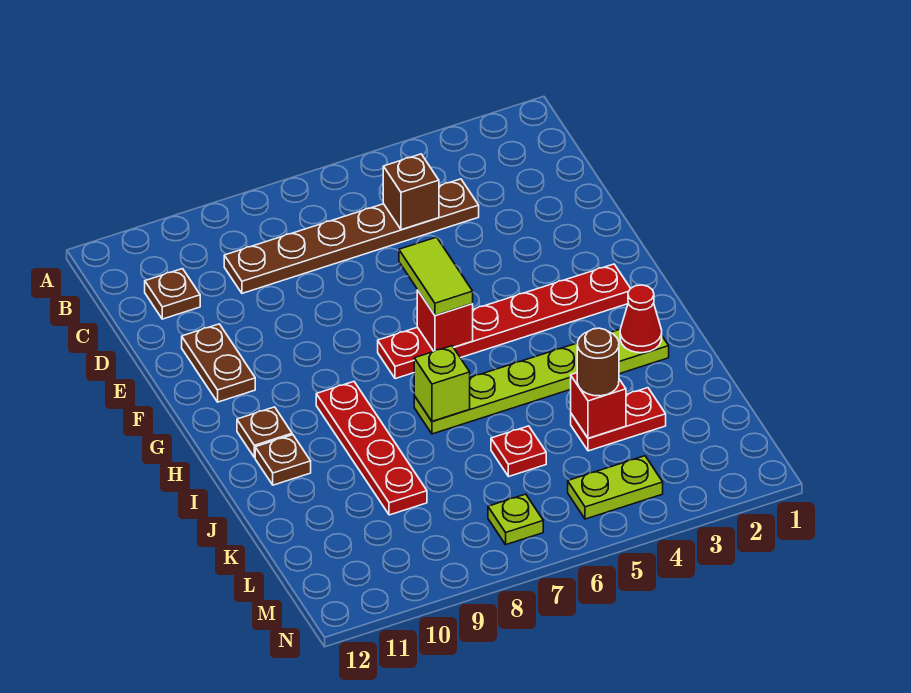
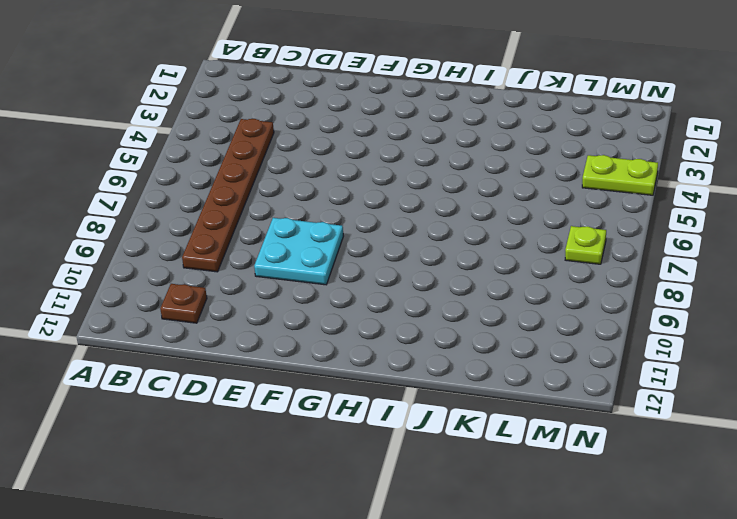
cyan plate E8:F9 level 1 -> none
lime plate M4:N4 level 1 -> lime plate M4:M5 level 1
none -> brown plate E11:F11 level 1
none -> red plate G2:G7 level 1
none -> red plate H9:K9 level 1

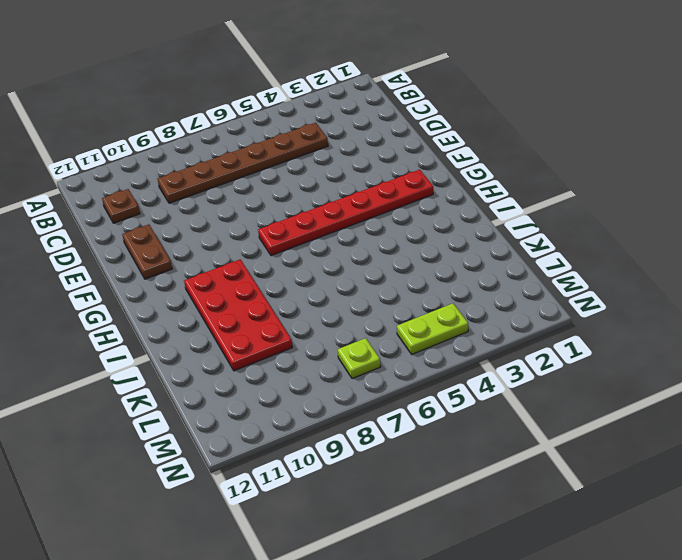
red plate H9:K10 level 1 -> red plate H9:K9 level 1
none -> brown plate H11 level 1
none -> lime plate I2:I7 level 1
none -> brown plate I11 level 1

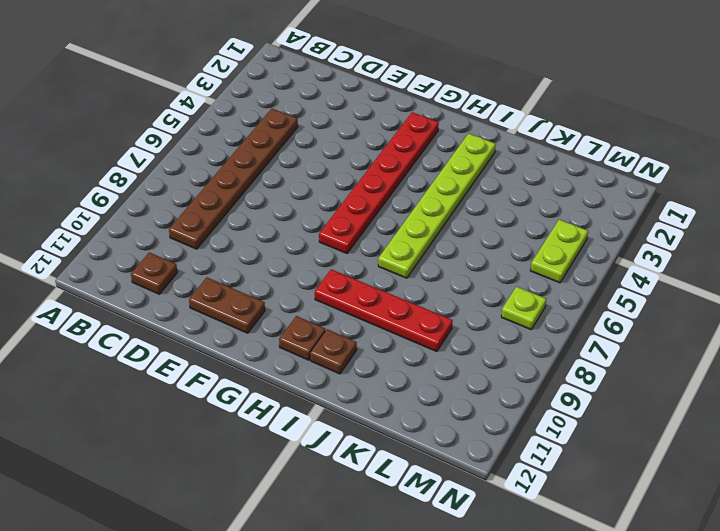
none -> red plate K3:K4 level 1
none -> red plate K6 level 1
none -> brown brick C5 level 2

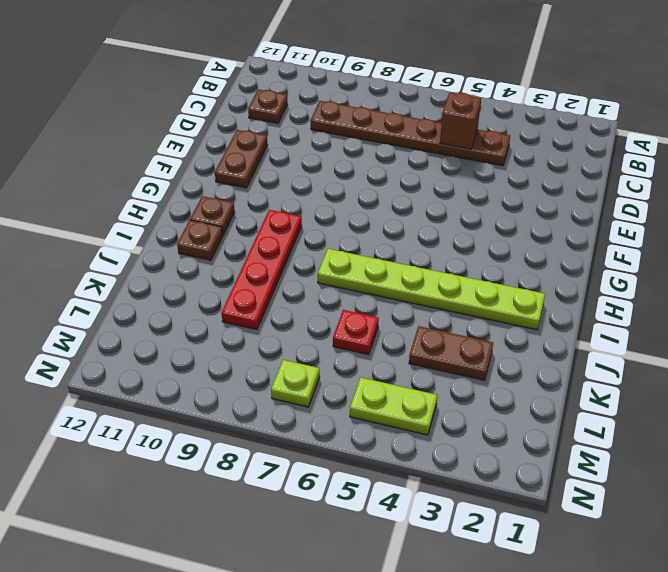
brown plate K3:K4 level 1 -> red plate K3:K4 level 1
none -> red plate G2:G7 level 1
none -> red brick G6 level 2
none -> red cone I2 level 2

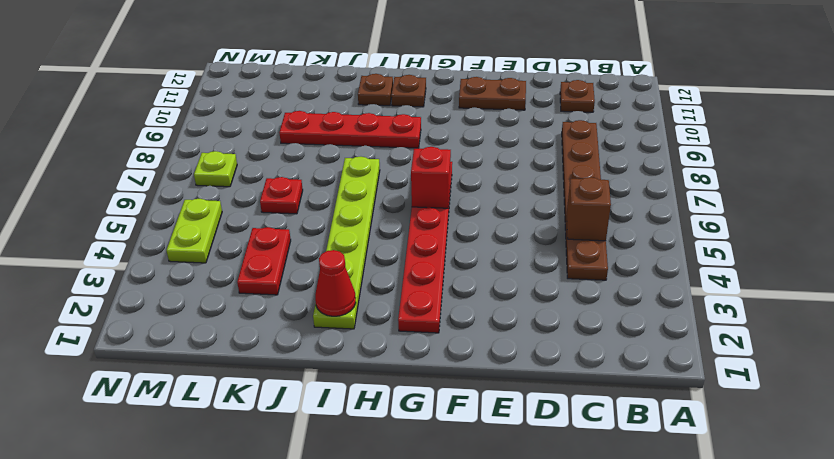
none -> lime brick I7 level 2
none -> red brick K4 level 2
none -> lime tile F6:G6 level 3

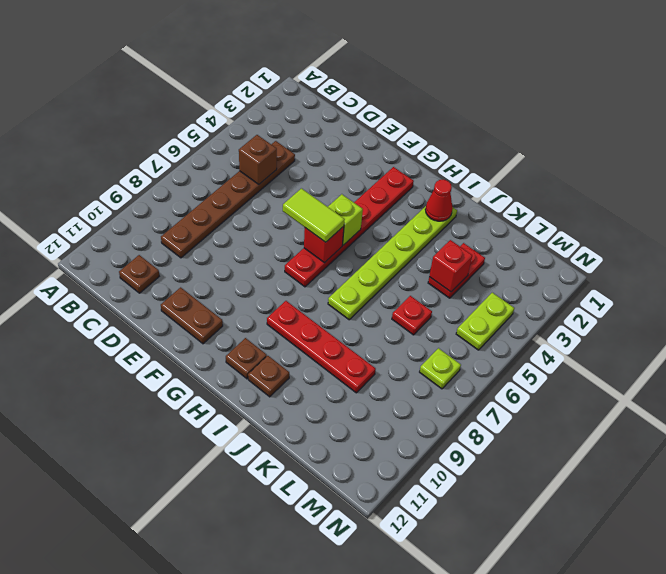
lime brick G5 level 2 -> lime brick I7 level 2
none -> brown round brick K4 level 3

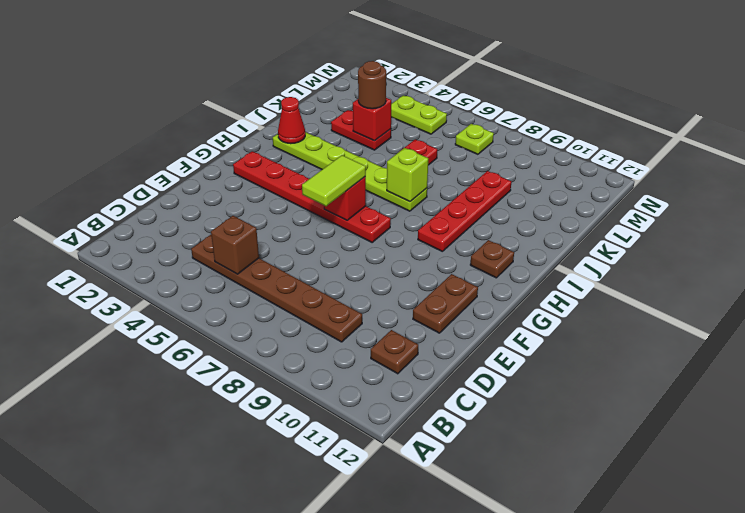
none -> brown plate I11 level 1

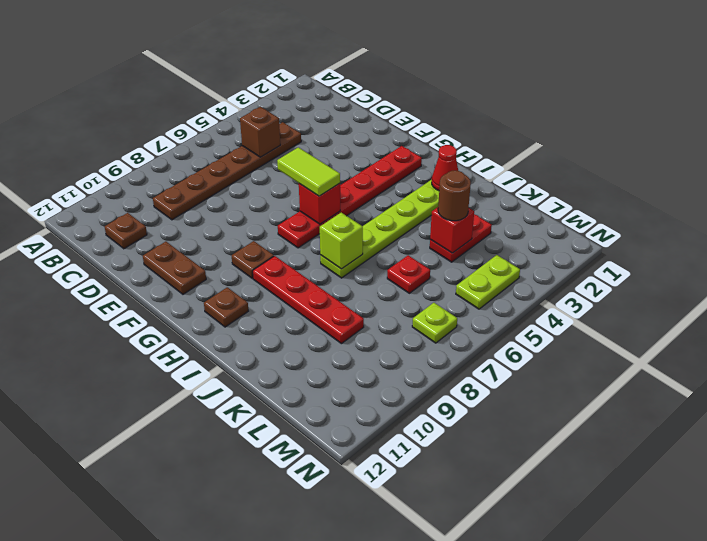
brown plate G9 level 1 -> brown plate I11 level 1

